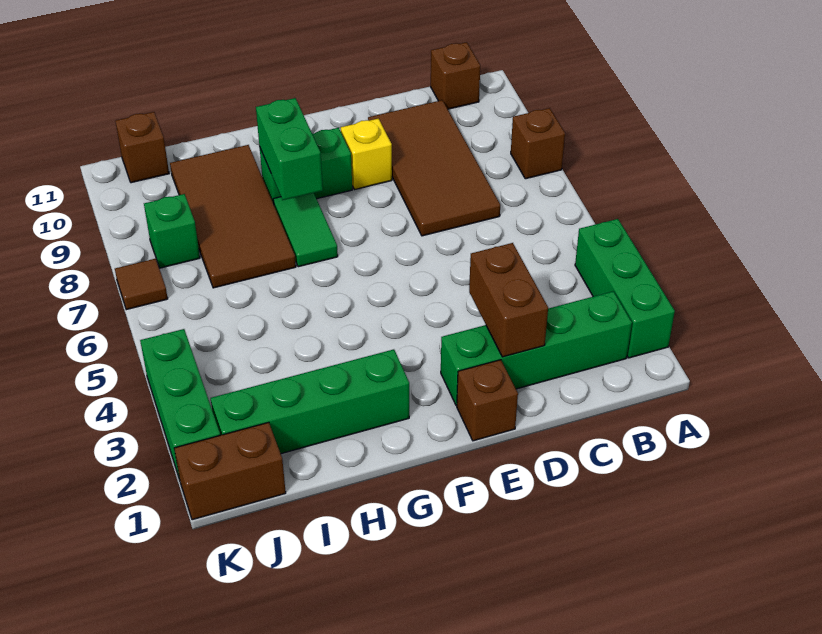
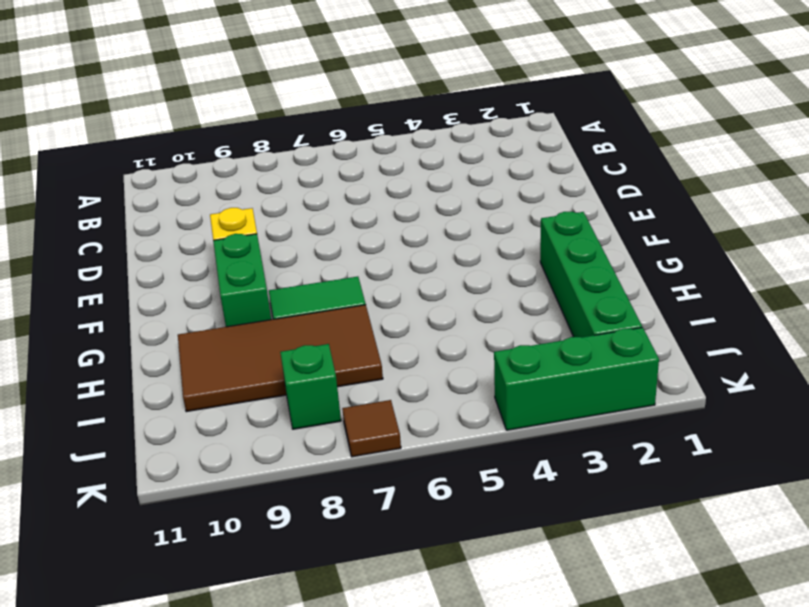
none -> green brick A2:A4 level 1
none -> brown brick A8 level 1
none -> green brick B2:E2 level 1

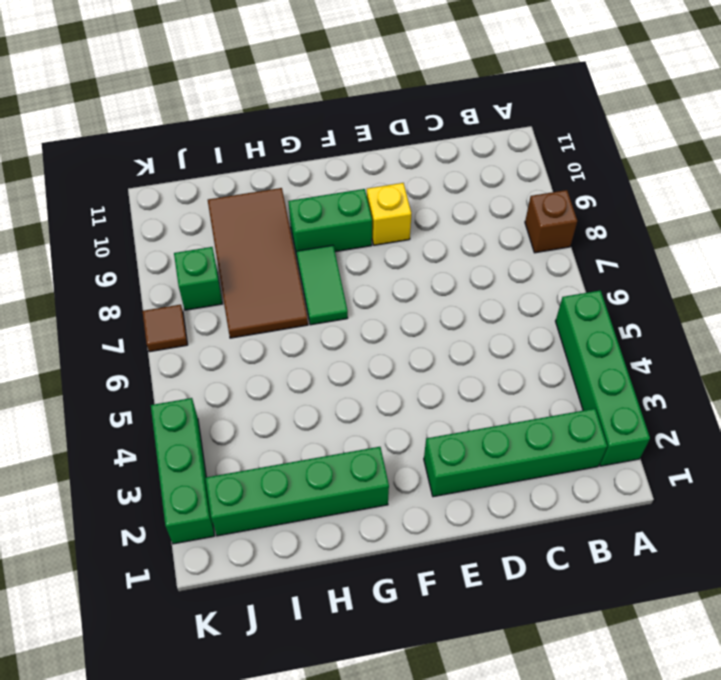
green brick A2:A5 level 1 -> green brick A2:A4 level 1
none -> brown brick B11 level 1
none -> brown tile C7:D10 level 1
none -> brown brick E1 level 1

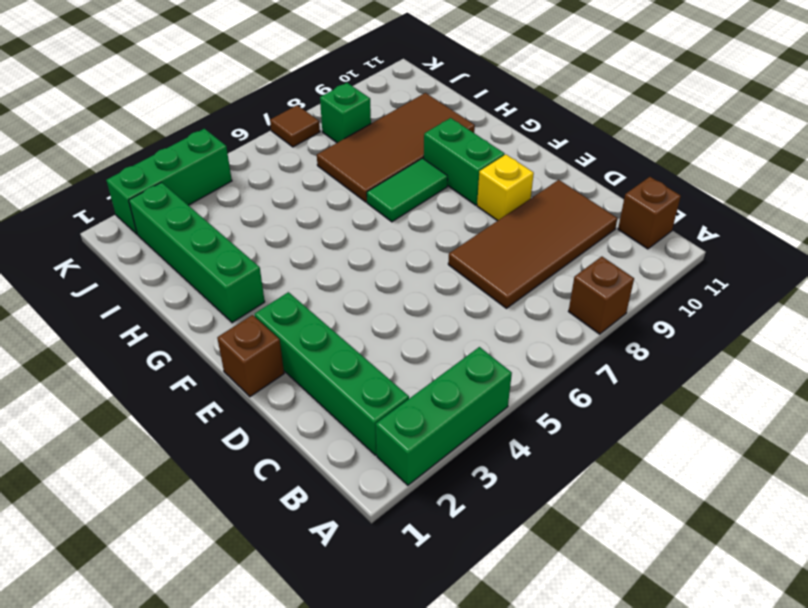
none -> brown brick J1:K1 level 1
none -> brown brick J11 level 1
none -> brown brick D2:D3 level 2

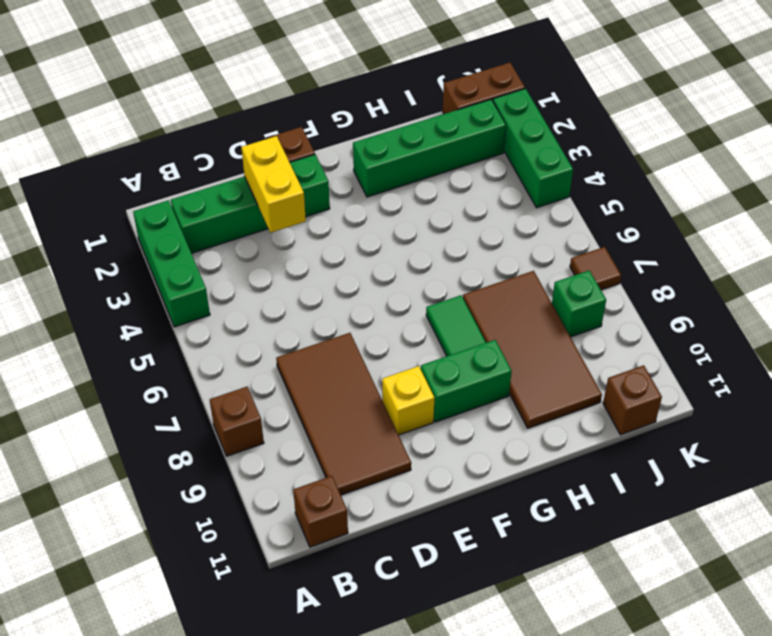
yellow brick D2:D3 level 2 -> brown brick D2:D3 level 2
none -> green brick G8:G9 level 2

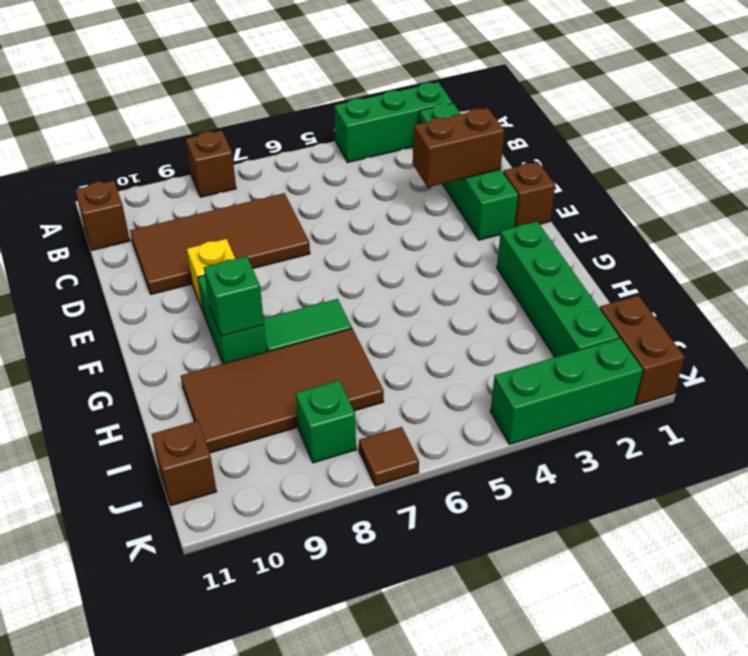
green brick G9 level 2 -> green brick G8:G9 level 2

